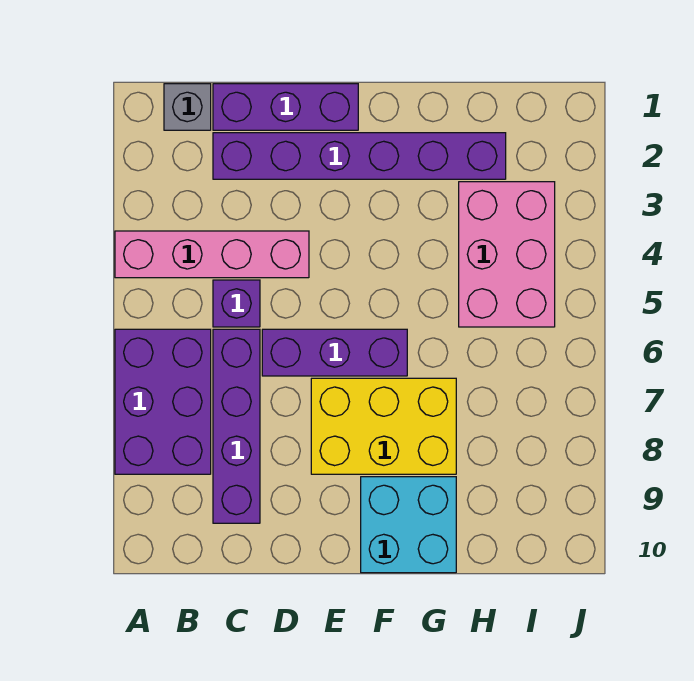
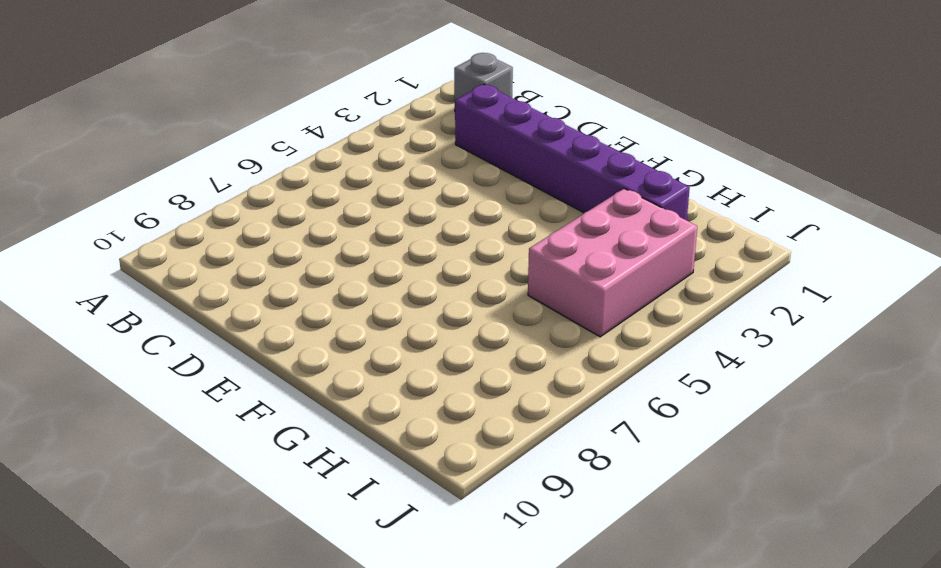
none -> pink brick A4:D4 level 1
none -> purple brick A6:B8 level 1

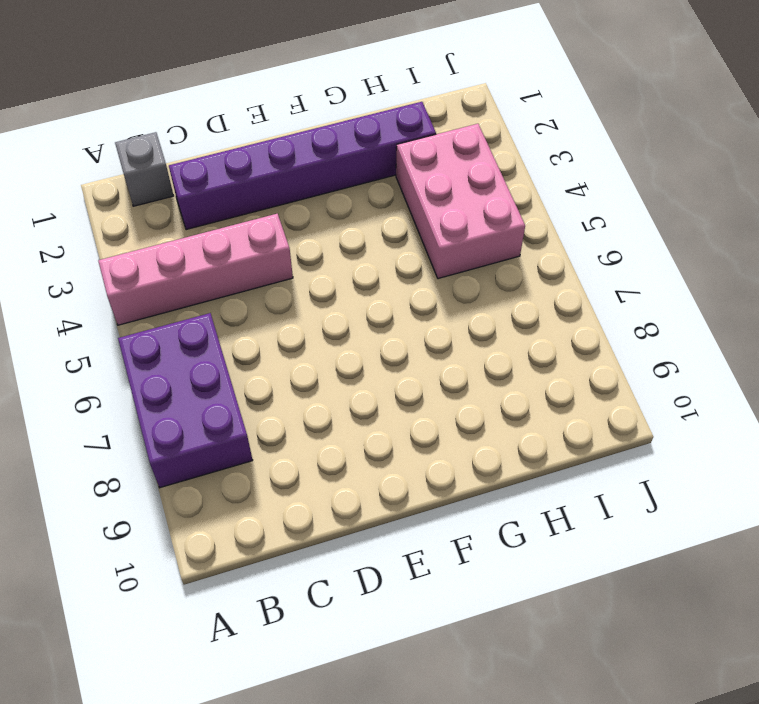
none -> purple brick C1:E1 level 1
none -> purple brick C5 level 1

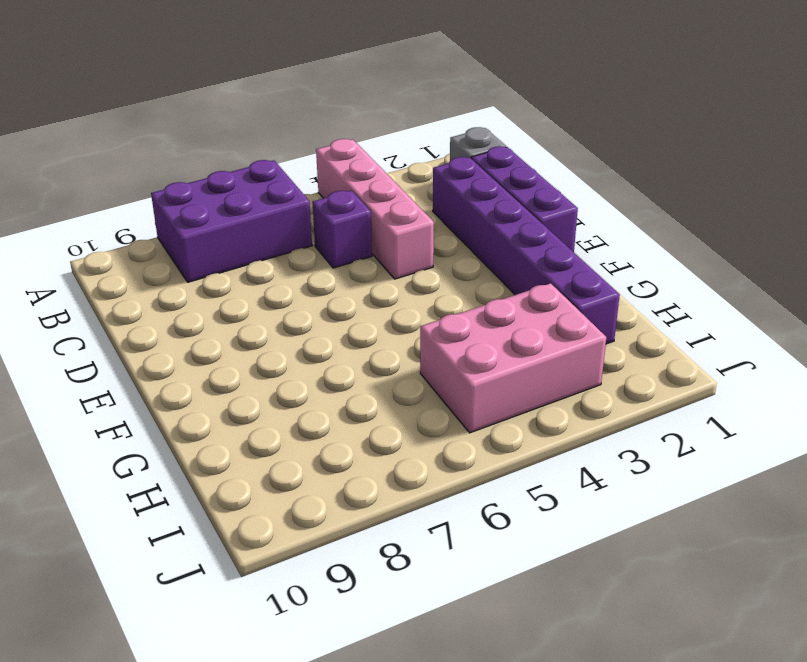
none -> purple brick C6:C9 level 1
none -> purple brick D6:F6 level 1

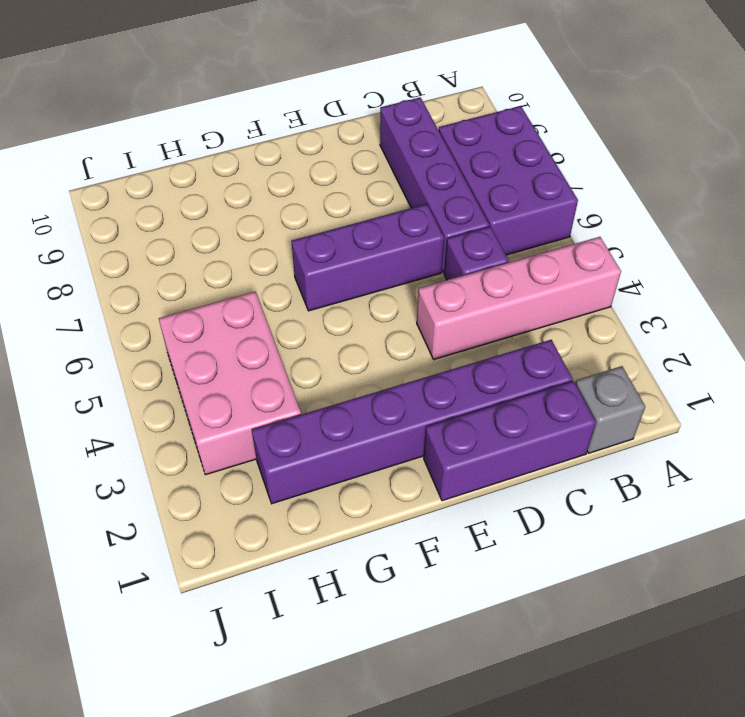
none -> yellow brick E7:G8 level 1
none -> cyan brick F9:G10 level 1

